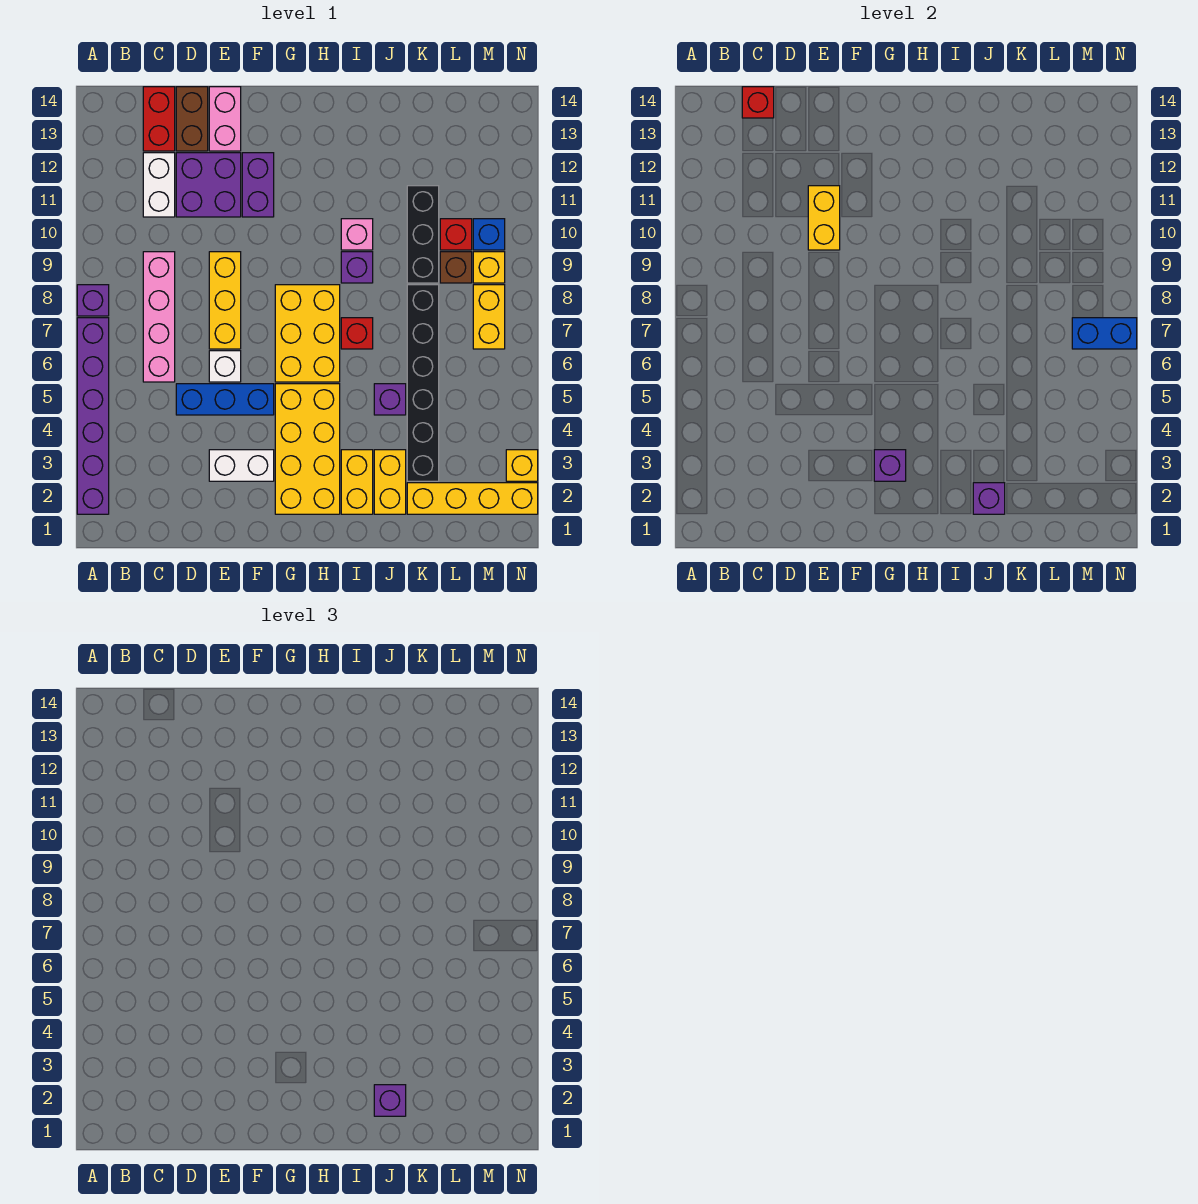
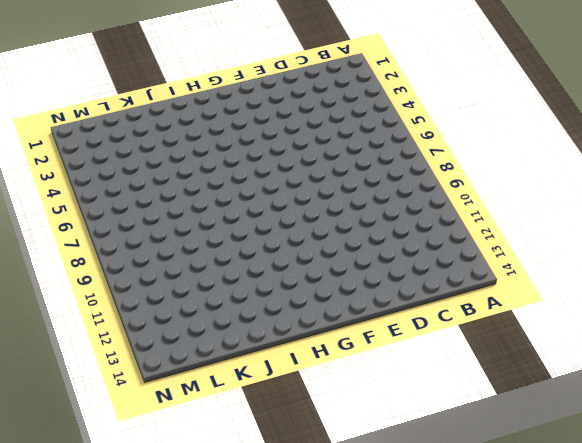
none -> purple brick A2:A7 level 1
none -> purple brick A8 level 1
none -> pink brick C6:C9 level 1
none -> white brick C11:C12 level 1

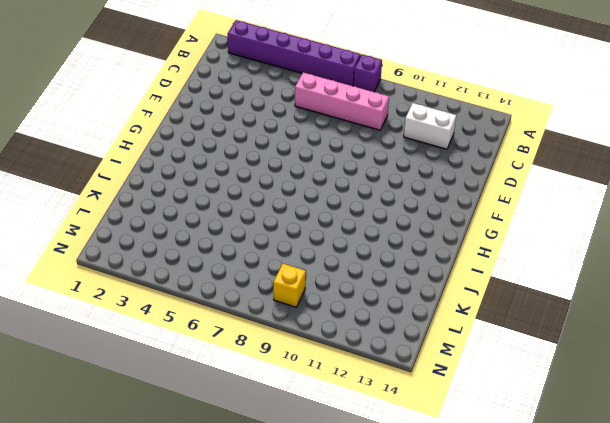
none -> red brick C13:C14 level 1
none -> blue brick D5:F5 level 1
none -> purple brick D11:E12 level 1
none -> brown brick D13:D14 level 1

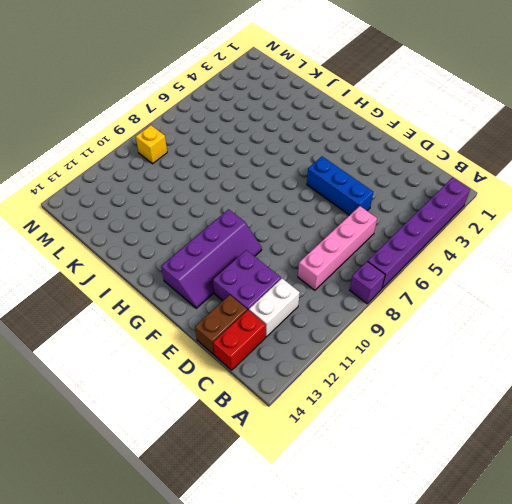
purple slope F10:G13 level 1 top G -> purple brick F11:F12 level 1
none -> white brick E3:F3 level 1
none -> white brick E6 level 1
none -> yellow brick E7:E9 level 1
none -> pink brick E13:E14 level 1

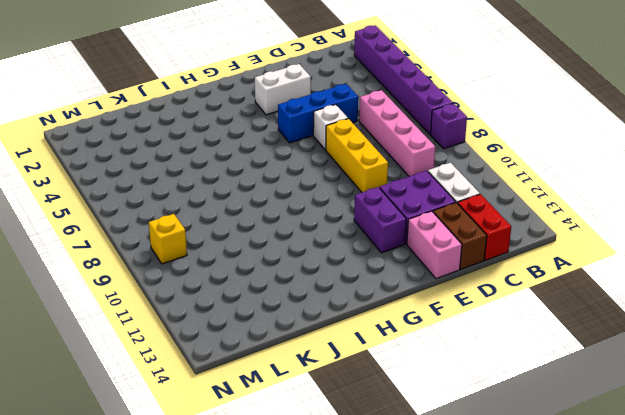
none -> yellow brick G2:H5 level 1
none -> yellow brick G6:H8 level 1
none -> yellow brick I2:I3 level 1
none -> red brick I7 level 1

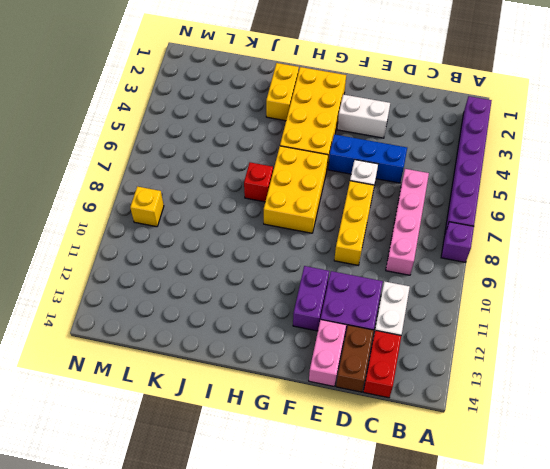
none -> purple brick I9 level 1
none -> pink brick I10 level 1
none -> yellow brick J2:J3 level 1
none -> purple brick J5 level 1

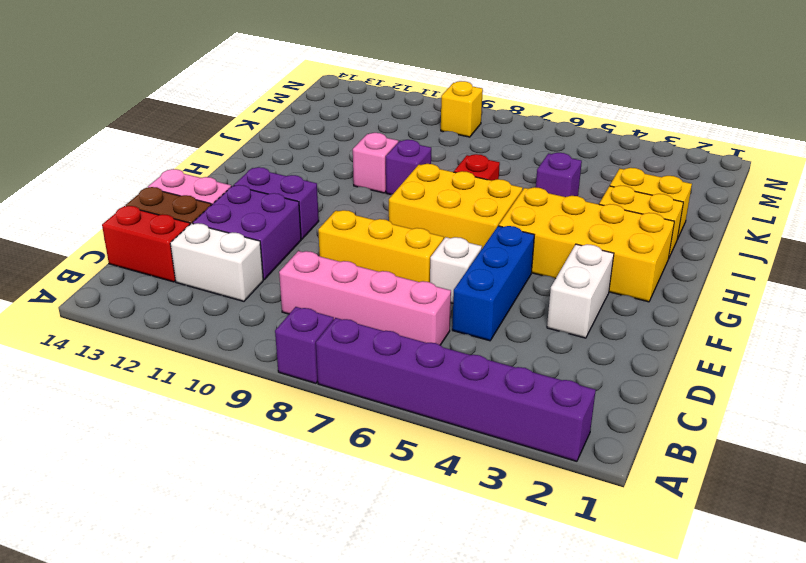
none -> yellow brick K2:N2 level 1
none -> black brick K3:K8 level 1
none -> black brick K9:K11 level 1
none -> brown brick L9 level 1

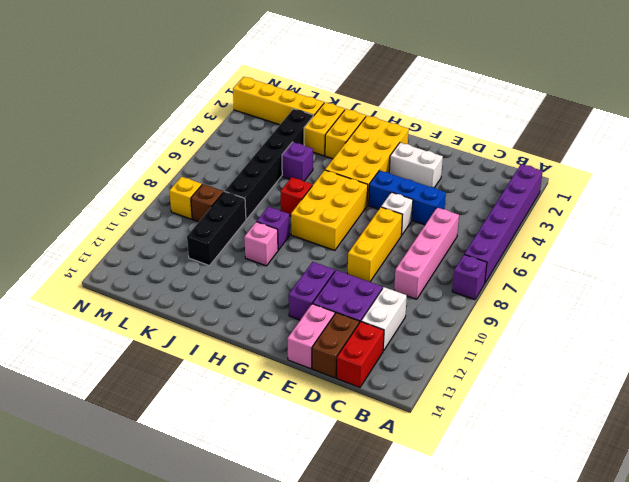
none -> red brick L10 level 1
none -> yellow brick M7:M8 level 1
none -> blue brick M10 level 1
none -> yellow brick N3 level 1

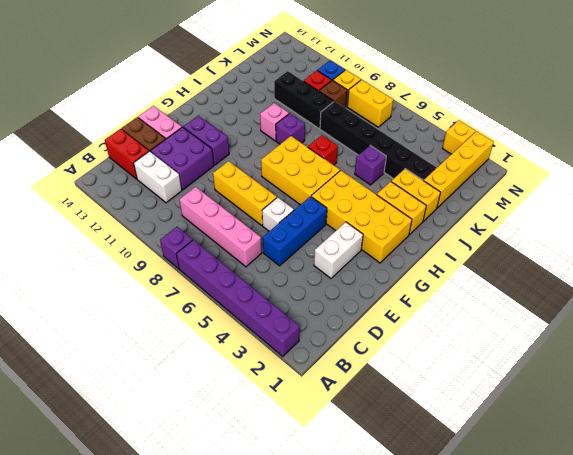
none -> red brick C14 level 2
none -> yellow brick E10:E11 level 2
none -> purple brick G3 level 2
none -> purple brick J2 level 2

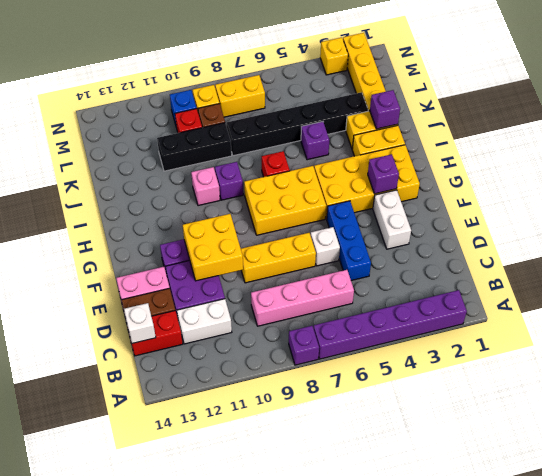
white brick C14 level 2 -> red brick C14 level 2
yellow brick E10:F11 level 2 -> yellow brick E10:E11 level 2
none -> blue brick M7:N7 level 2
none -> purple brick J2 level 3

